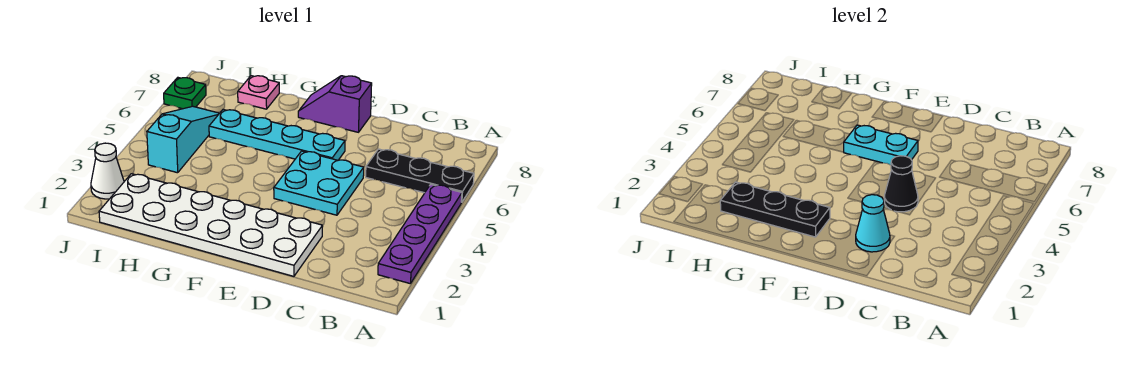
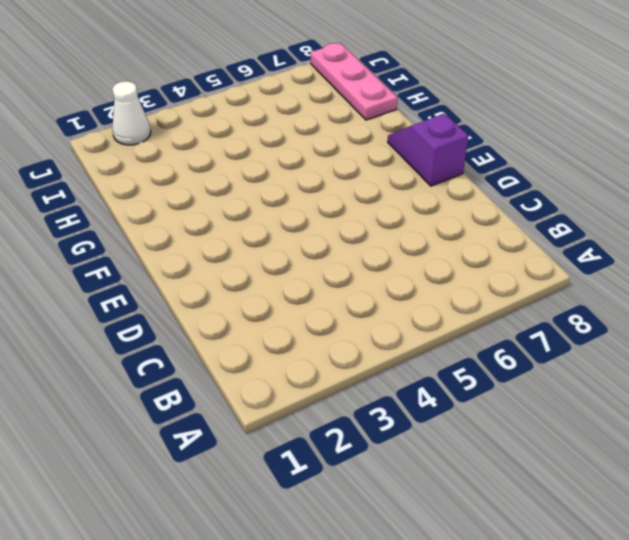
pink plate H8:J8 level 1 -> pink plate H8 level 1
none -> purple plate A2:A5 level 1
none -> black plate A6:C6 level 1
none -> white plate D1:I2 level 1

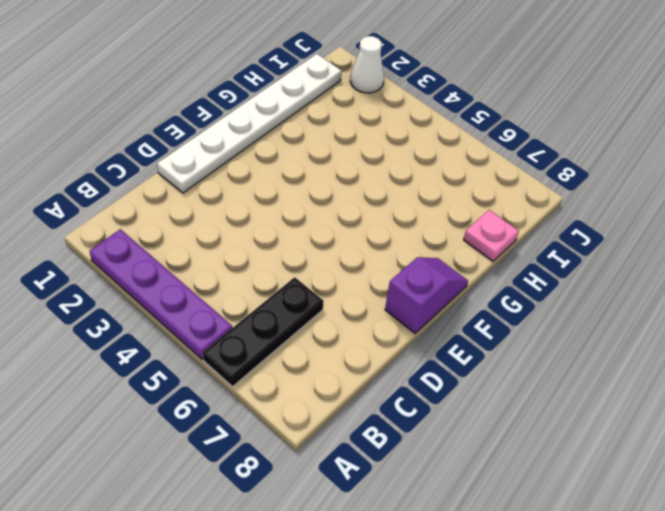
white plate D1:I1 level 1 -> white plate D1:I2 level 1
none -> cyan plate D4:E5 level 1
none -> cyan plate E6:H6 level 1
none -> cyan slope I4:I6 level 1 top 4

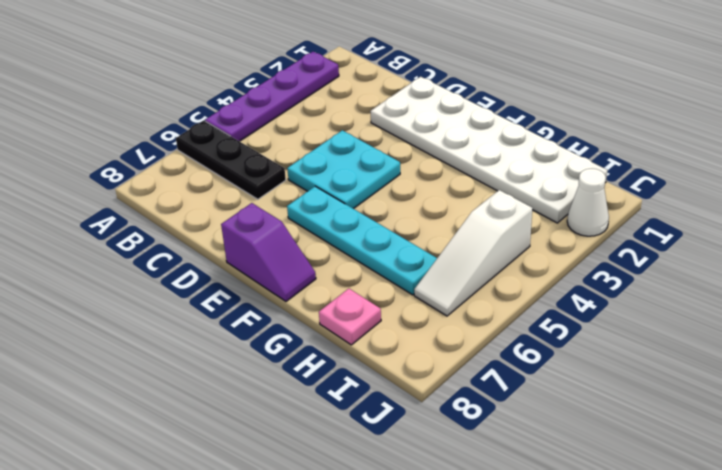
white slope I4:I6 level 1 top 4 -> cyan slope I4:I6 level 1 top 4
none -> green plate J7 level 1
none -> cyan cone D2 level 2
none -> black cone D4 level 2

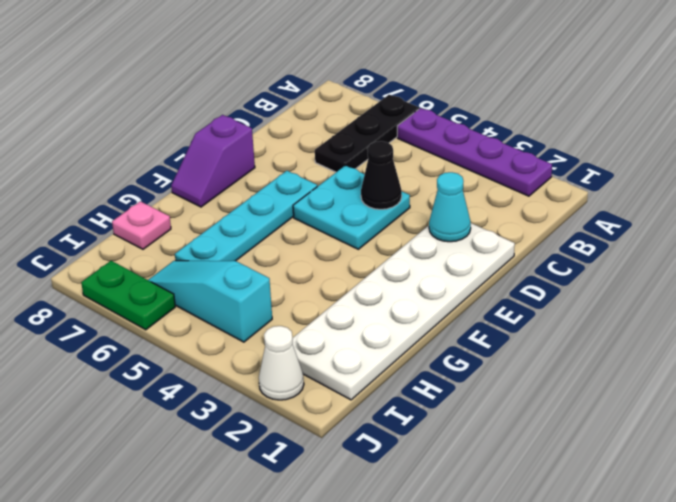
green plate J6:J7 level 1 -> green plate J7 level 1
none -> cyan plate E6:F6 level 2
none -> black plate F2:H2 level 2

